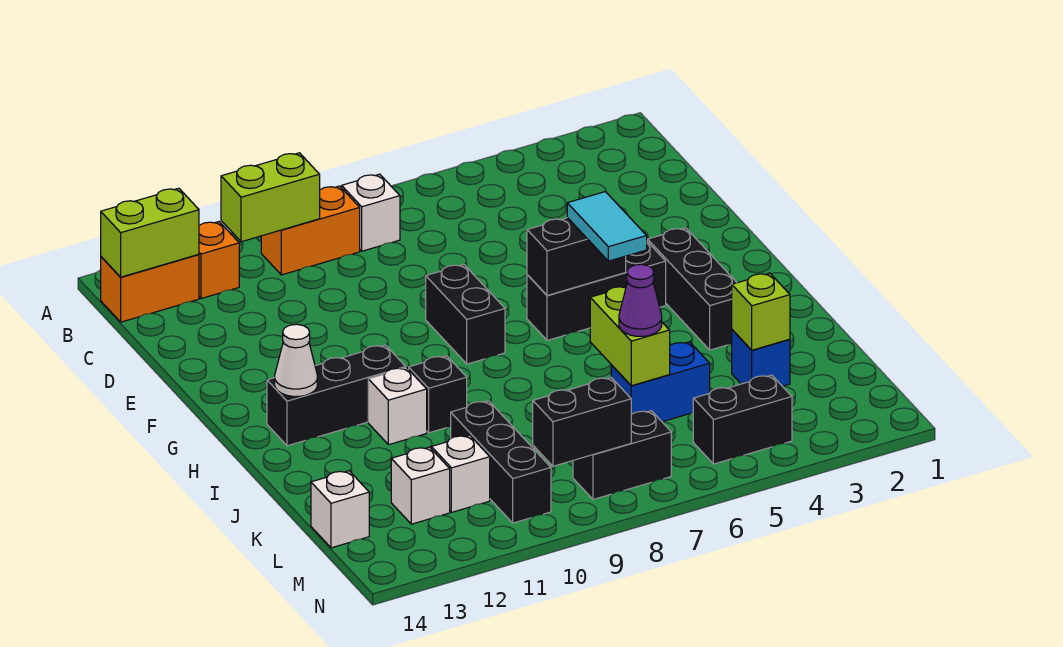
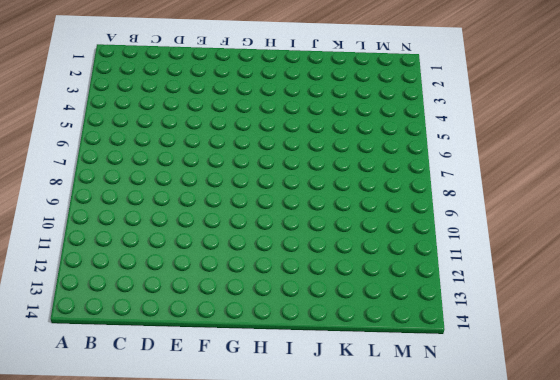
none -> white brick B8 level 1
none -> orange brick B9:B10 level 1
none -> orange brick B12 level 1

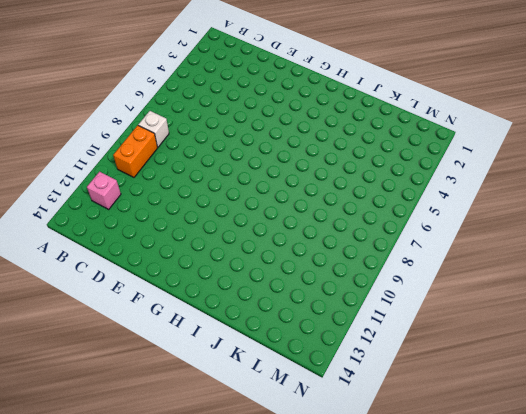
pink brick B12 level 1 -> orange brick B12 level 1
none -> orange brick B13:B14 level 1
none -> black brick F8:G8 level 1
none -> black brick G3:I3 level 1

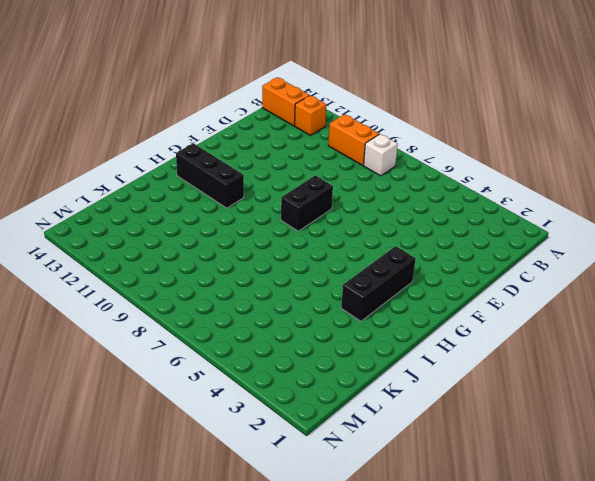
none -> black brick G4:G6 level 1
none -> black brick I10 level 1
none -> white brick I11 level 1

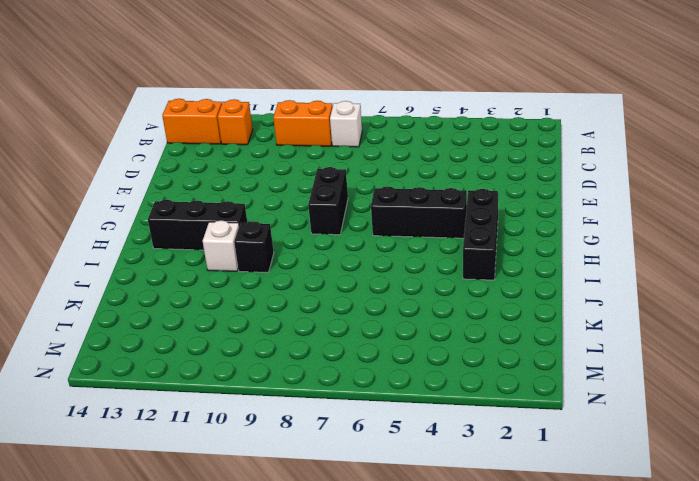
none -> blue brick K3 level 1
none -> blue brick K5:K6 level 1
none -> black brick K10:M10 level 1

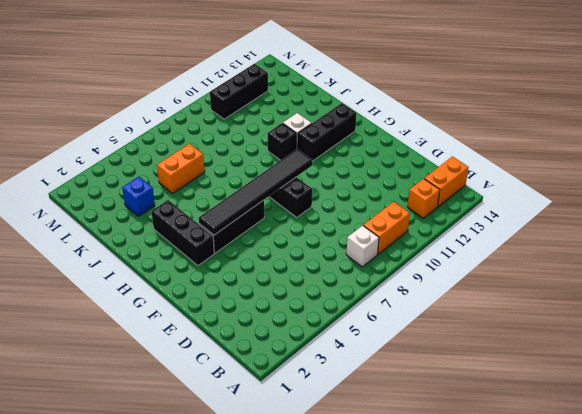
black tile G4:G9 level 2 -> black brick G5:G6 level 2
orange brick K5:K6 level 1 -> blue brick K5:K6 level 1
black brick M10:M12 level 1 -> black brick K10:M10 level 1
none -> white brick L11 level 1
none -> white brick L12 level 1
none -> white brick L14 level 1

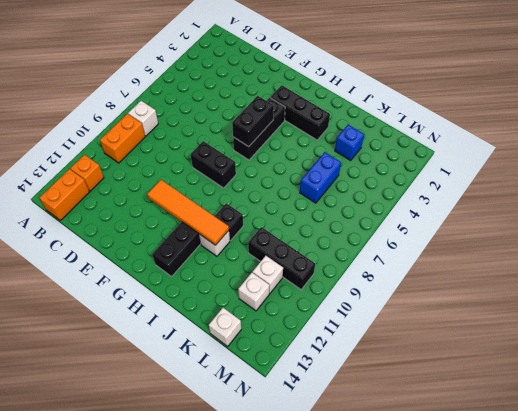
orange tile F11:I11 level 2 -> none
none -> black brick M4:M5 level 1
none -> black brick M7:M8 level 1
none -> lime brick B10:B11 level 2

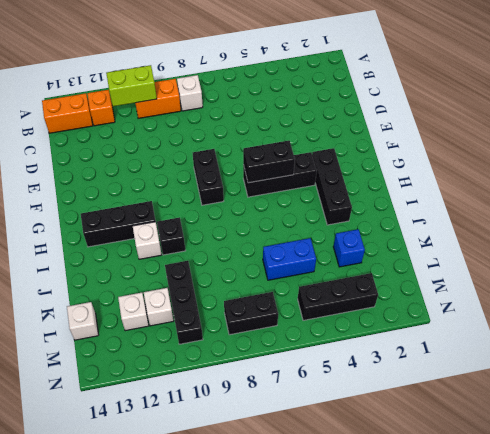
black brick M3:M5 level 1 -> black brick M4:M5 level 1
none -> lime brick B13:B14 level 2
none -> white cone H13 level 2
none -> lime brick J6:K6 level 2

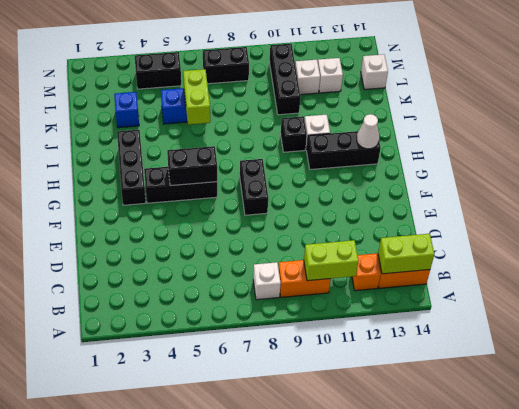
none -> lime brick K3 level 2
none -> black brick M8:M9 level 2
none -> cyan tile G5:H5 level 3

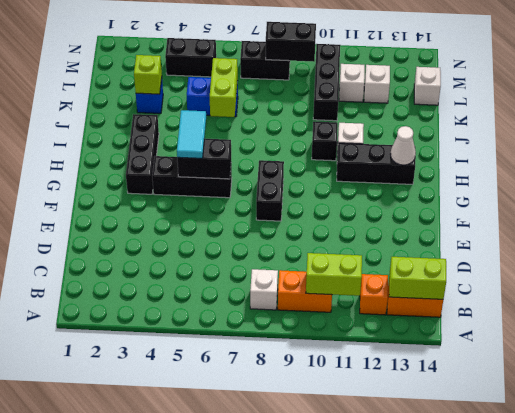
none -> purple cone K6 level 3

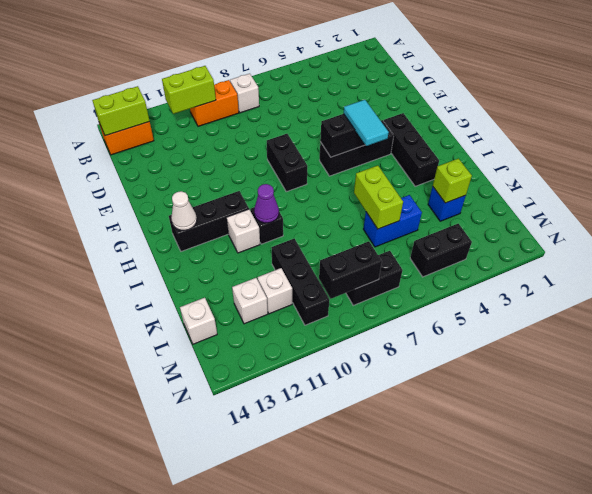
purple cone I10 level 2 -> purple cone K6 level 3
none -> orange brick B12 level 1

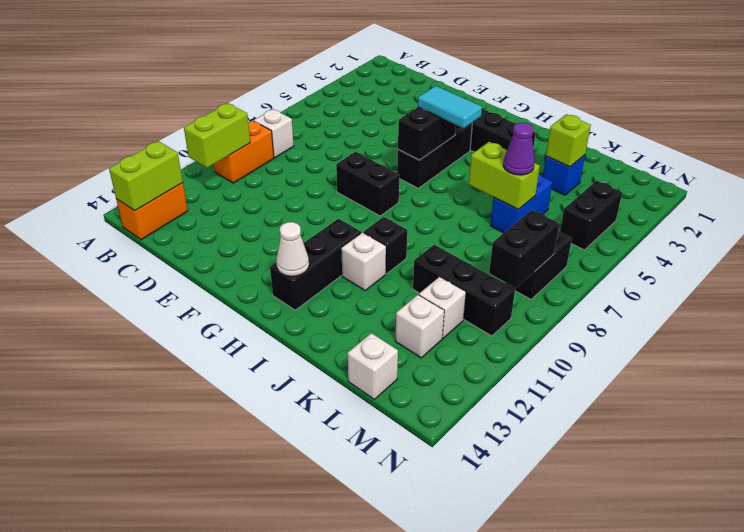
none -> orange brick B12 level 1

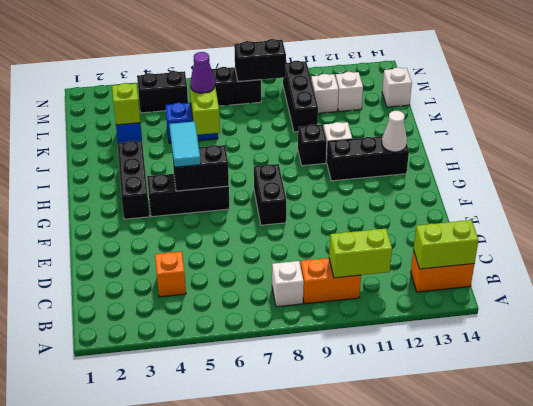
orange brick C4 level 1 -> orange brick B12 level 1

